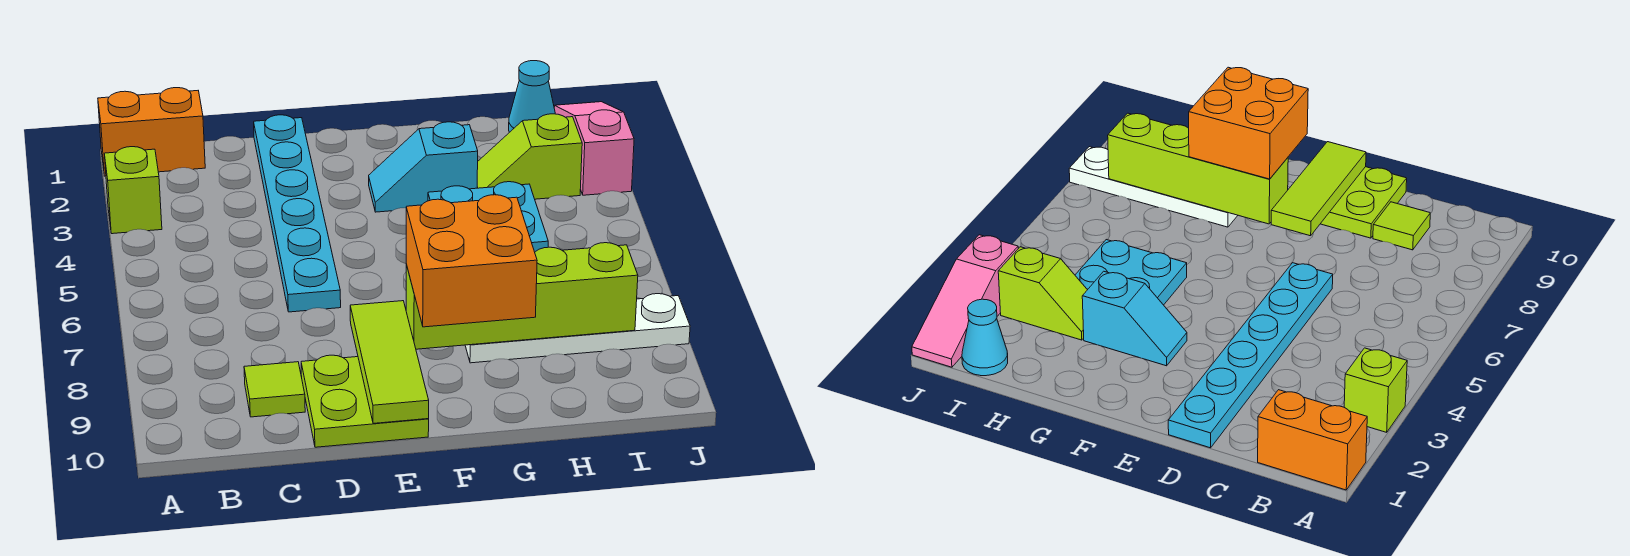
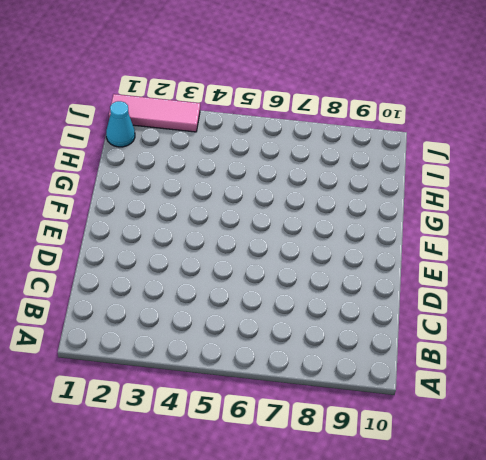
pink tile J1:J3 level 1 -> pink slope J1:J3 level 1 top 3
none -> orange brick A1:B1 level 1
none -> lime brick A3 level 1
none -> lime tile C9 level 1

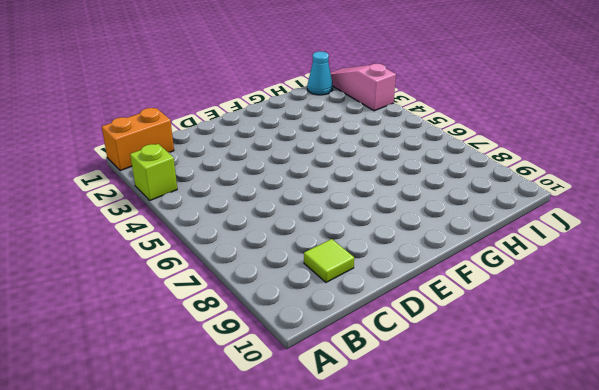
none -> cyan plate D1:D6 level 1
none -> lime plate D9:E10 level 1
none -> cyan slope F3:G3 level 1 top G

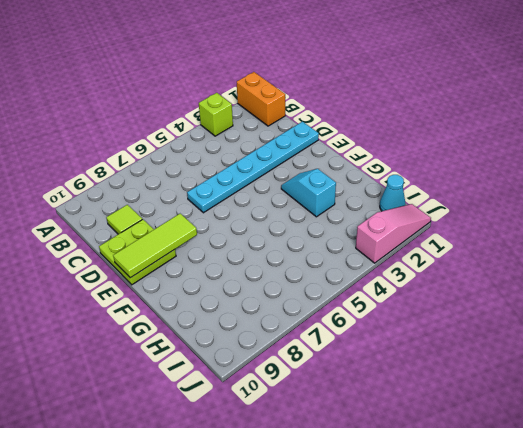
none -> cyan plate G4:H5 level 1
none -> white plate G8:J8 level 1
none -> lime slope H3:I3 level 1 top I

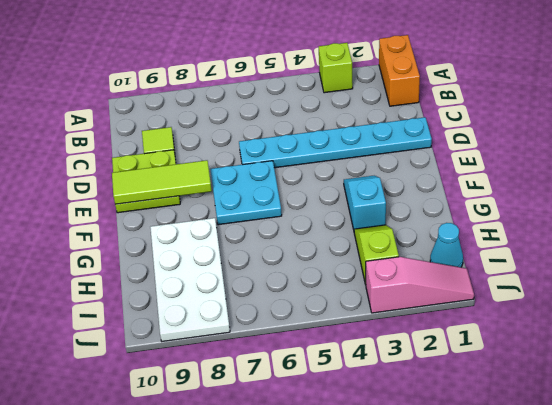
cyan plate E6:F7 level 1 -> cyan plate G4:H5 level 1
white plate G8:J9 level 1 -> white plate G8:J8 level 1
none -> lime brick F8:I8 level 2
none -> orange brick F8:G9 level 3

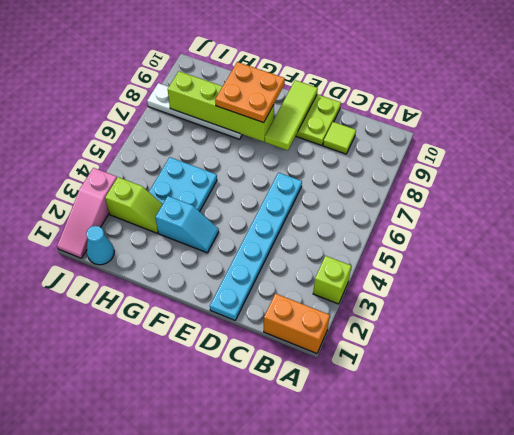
orange plate F8:G9 level 3 -> orange brick F8:G9 level 3

